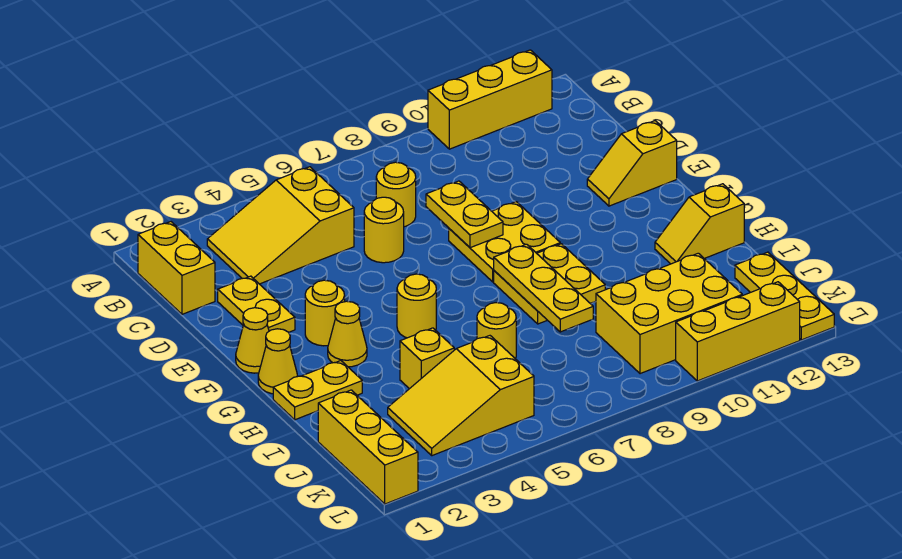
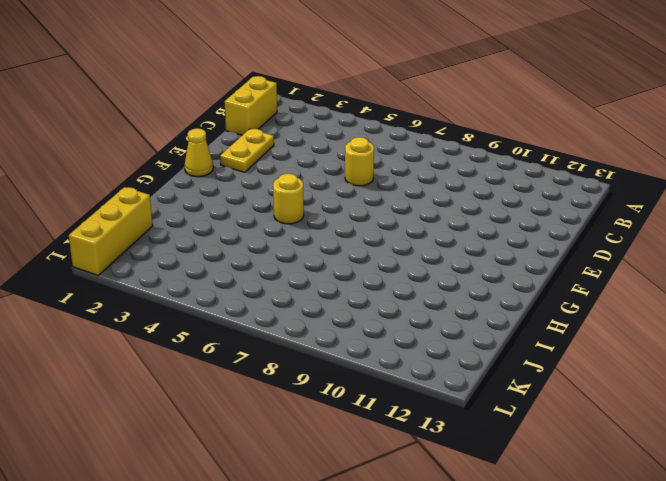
none -> yellow brick A10:A12 level 1
none -> yellow slope B3:C5 level 1 top 5
none -> yellow round brick C7 level 1

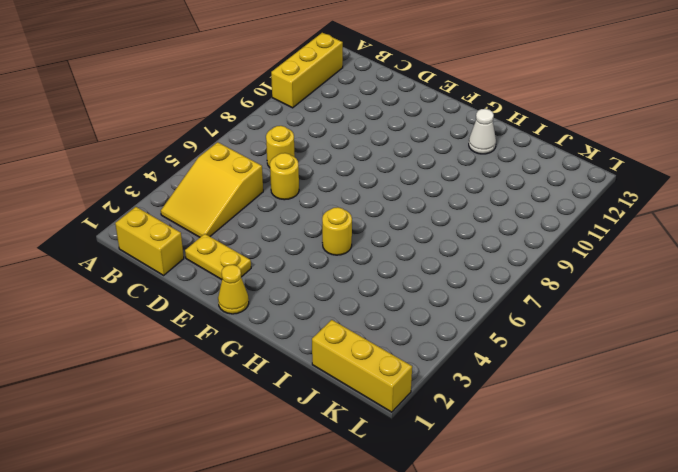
white cone H12 level 1 -> yellow slope H12:H13 level 1 top 13
none -> yellow plate E8:F9 level 1
none -> yellow slope E12:E13 level 1 top 13
none -> yellow round brick F3 level 1

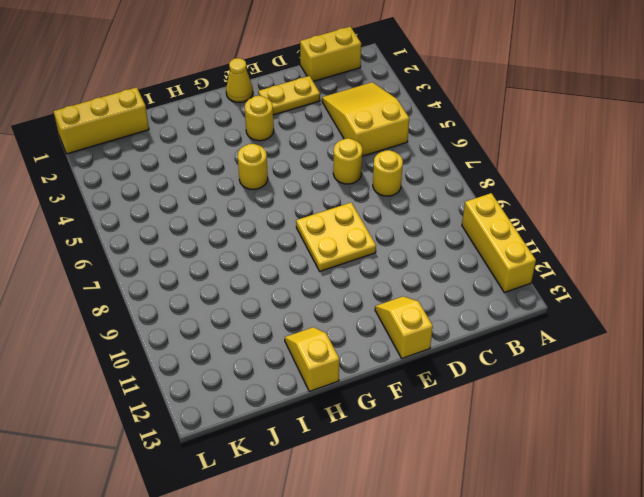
none -> yellow cone G1 level 1
none -> yellow cone G3 level 1
none -> yellow plate G8:H9 level 1

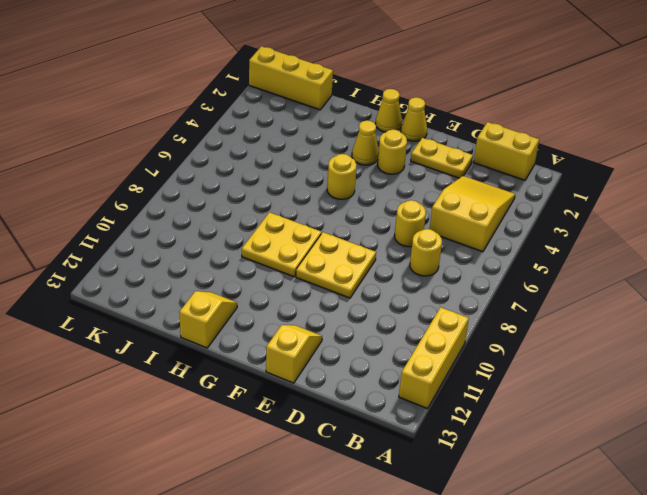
none -> yellow plate H1:H2 level 1
none -> yellow brick I4 level 1
none -> yellow round brick I6 level 1

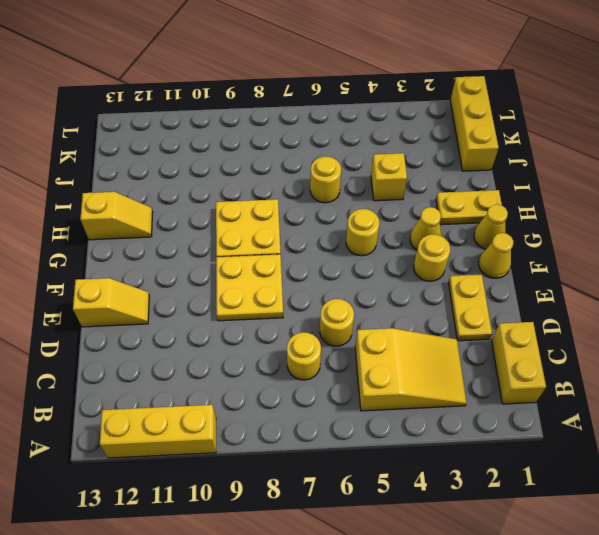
none -> yellow slope J3:K5 level 1 top 5
none -> yellow brick J9:K11 level 1
none -> yellow plate J13:L13 level 1

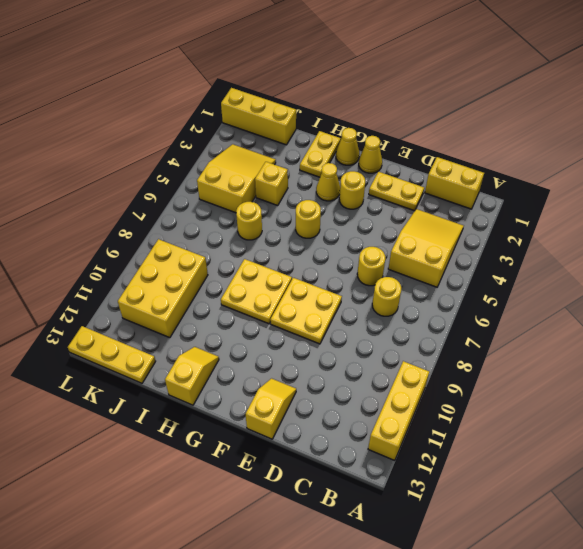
none -> yellow brick L10:L12 level 1
none -> yellow plate D8:E8 level 2
none -> yellow plate G8:I8 level 2

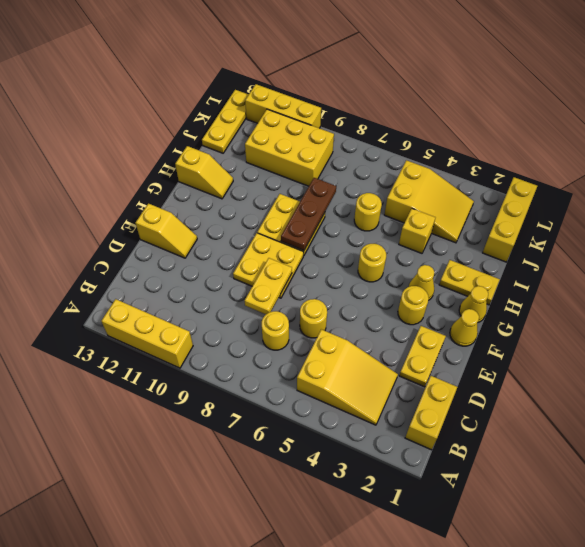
brown plate G8:I8 level 2 -> yellow plate G8:I8 level 2

